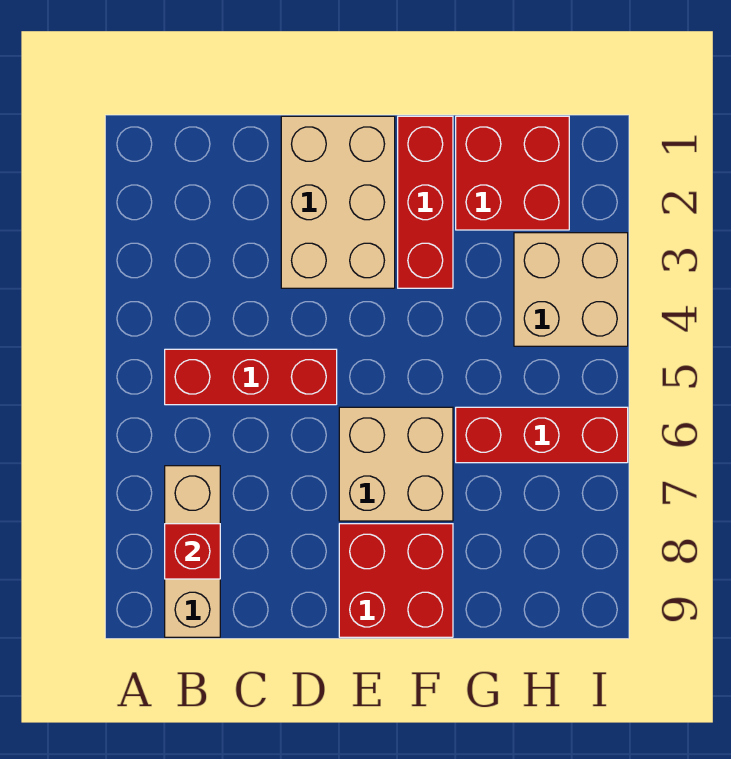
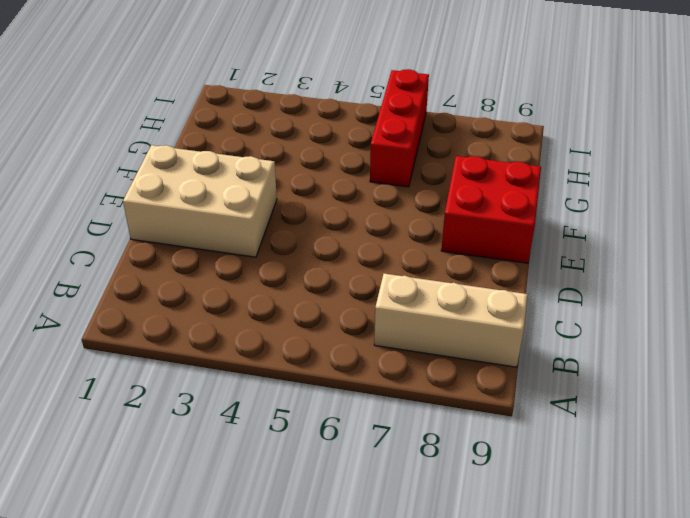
none -> red brick B5:D5 level 1
none -> tan brick E6:F7 level 1

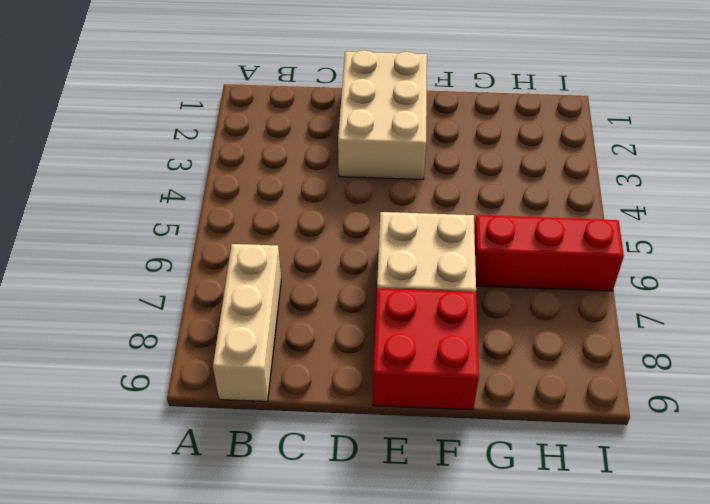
none -> red brick B5:D5 level 1
none -> red brick F1:F3 level 1

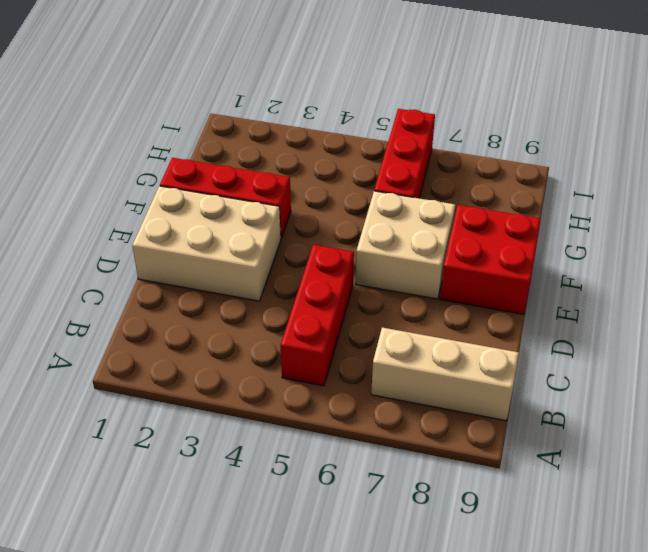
none -> red brick G1:H2 level 1
none -> tan brick H3:I4 level 1

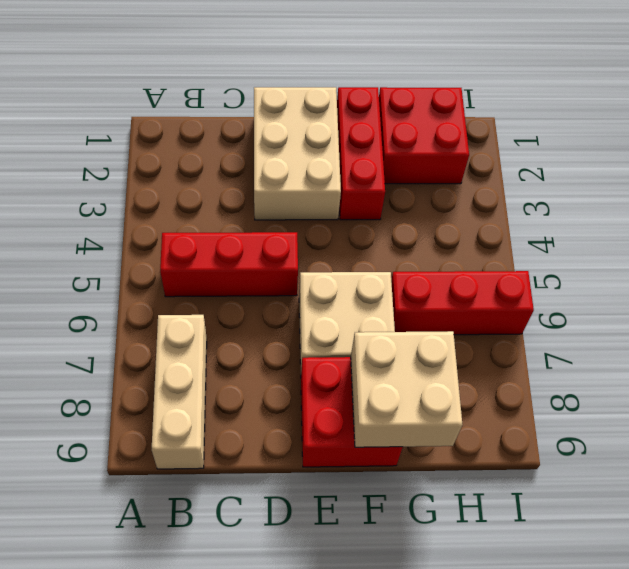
tan brick F8:G9 level 2 -> tan brick H3:I4 level 1
none -> red brick B8 level 2

